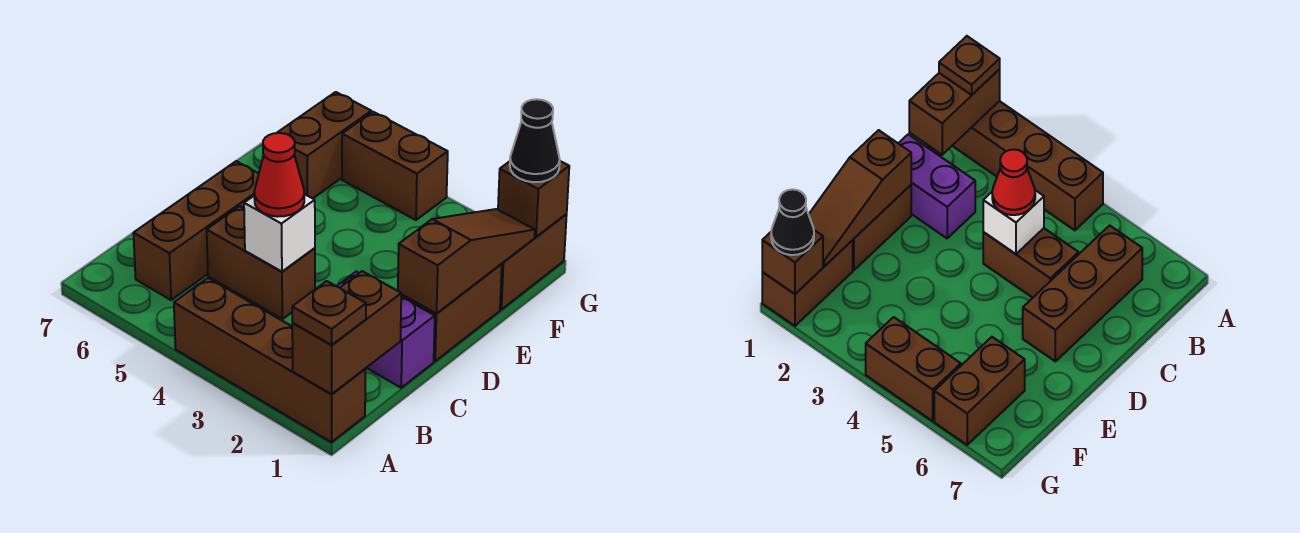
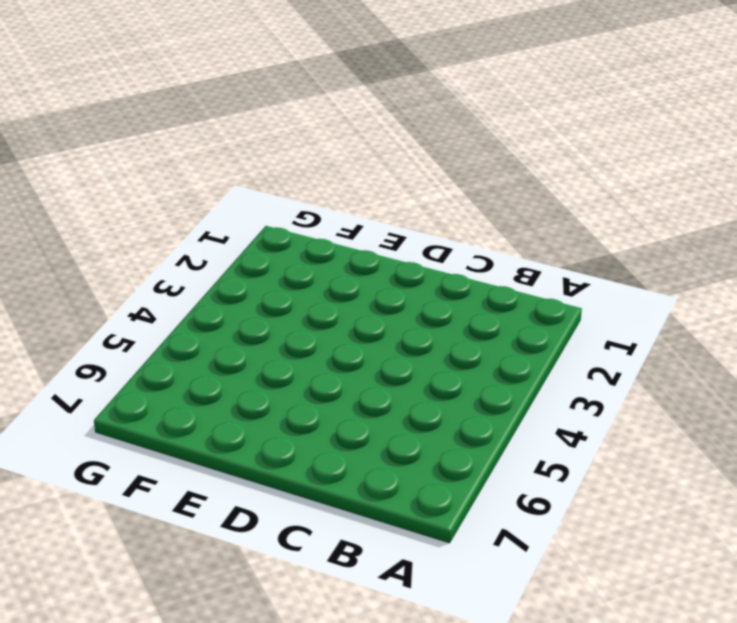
none -> brown brick A1:A4 level 1
none -> brown brick B6:D6 level 1
none -> purple brick C1:C2 level 1

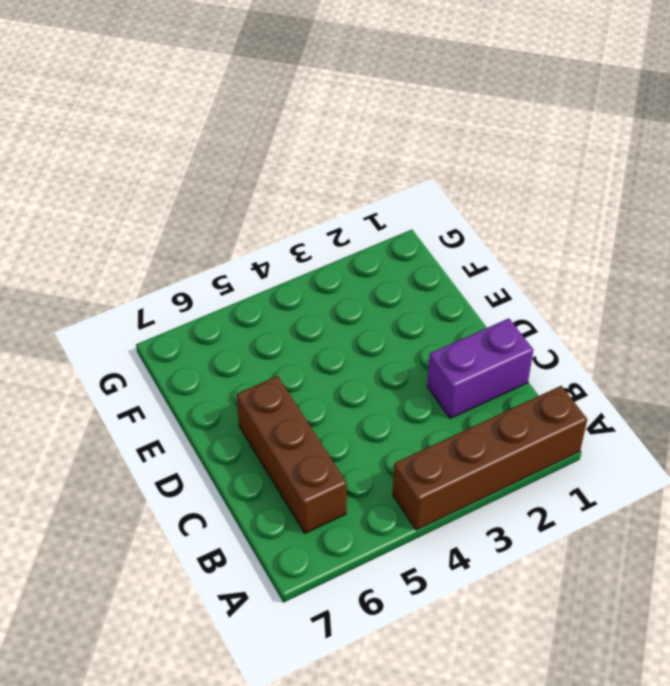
none -> brown brick C4:C5 level 1
none -> brown brick D1:E1 level 1
none -> brown brick F1:G1 level 1

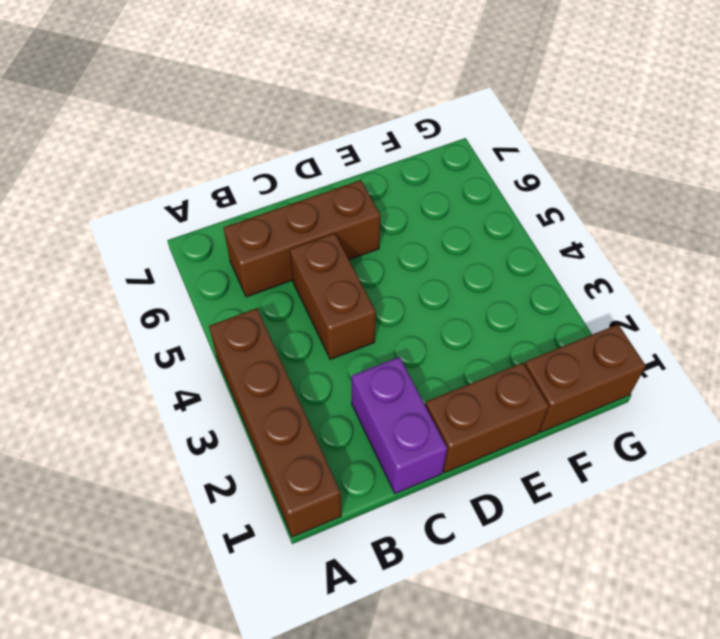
none -> brown brick F6:G6 level 1
none -> brown brick G4:G5 level 1
none -> brown brick A1:B1 level 2

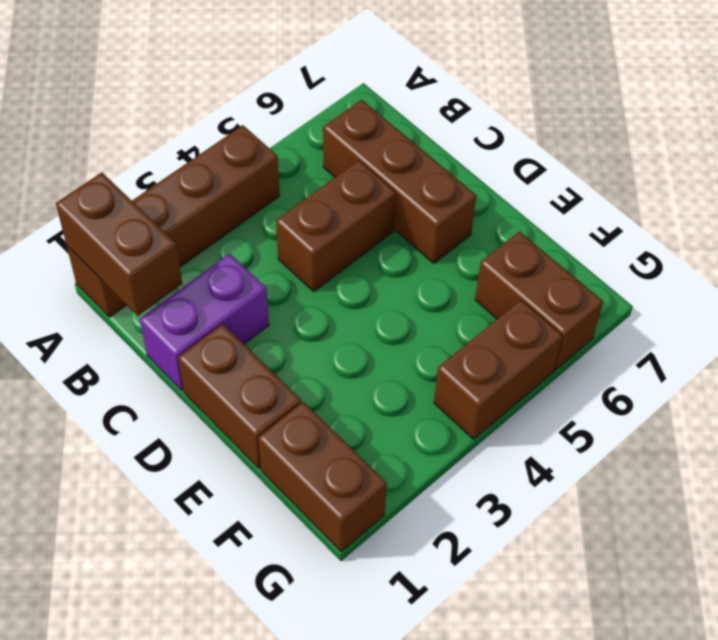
none -> white brick C4 level 2
none -> brown slope D1:F1 level 2 top D
none -> brown brick G1 level 2

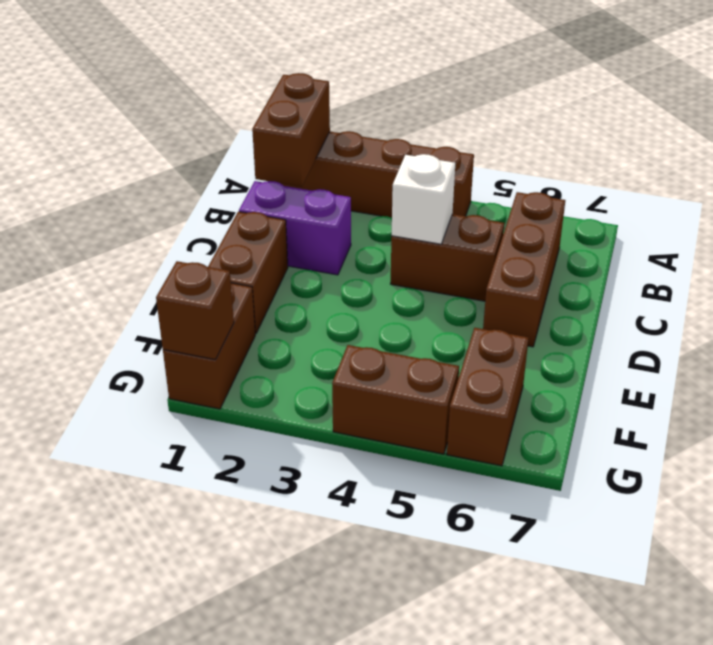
none -> brown slope D1:F1 level 2 top D
none -> brown plate A1 level 3
none -> red cone C4 level 3

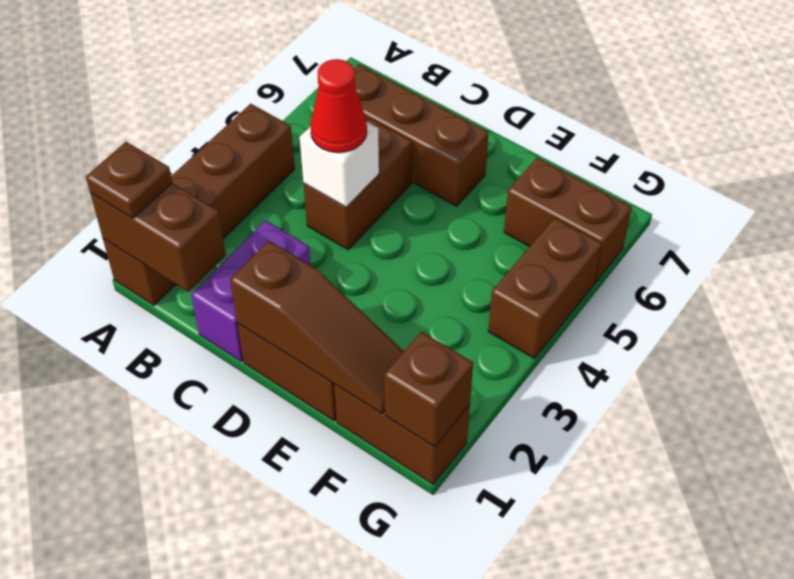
none -> black cone G1 level 3

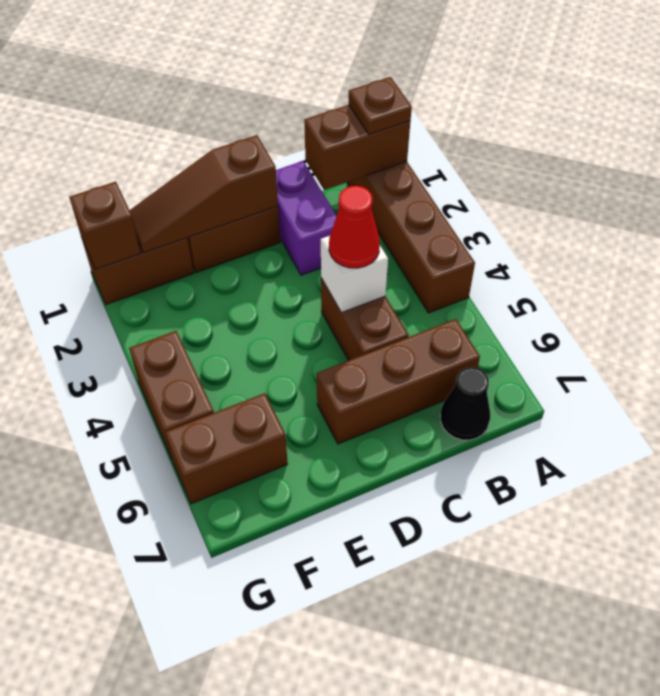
black cone B7 level 1 -> black cone G1 level 3

